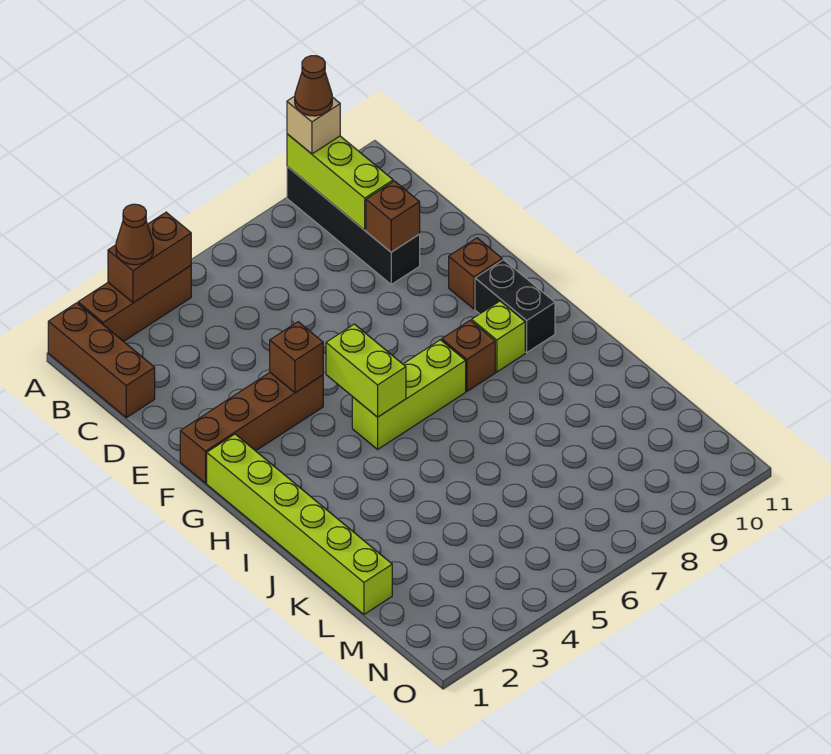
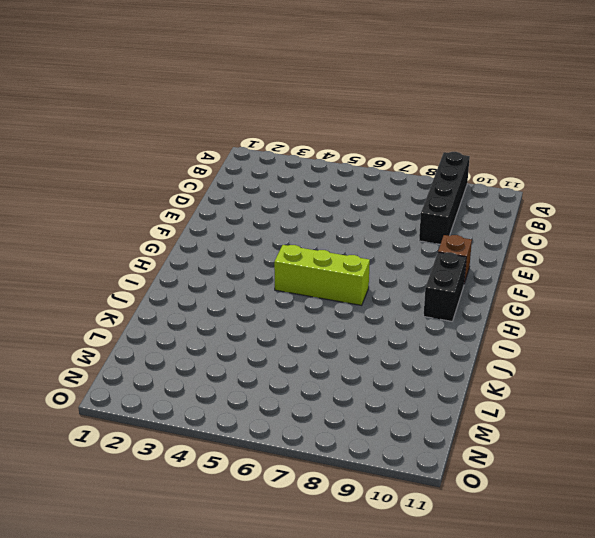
none -> brown brick A1:C1 level 1
none -> brown brick A2:A4 level 1
none -> brown brick F1:F4 level 1

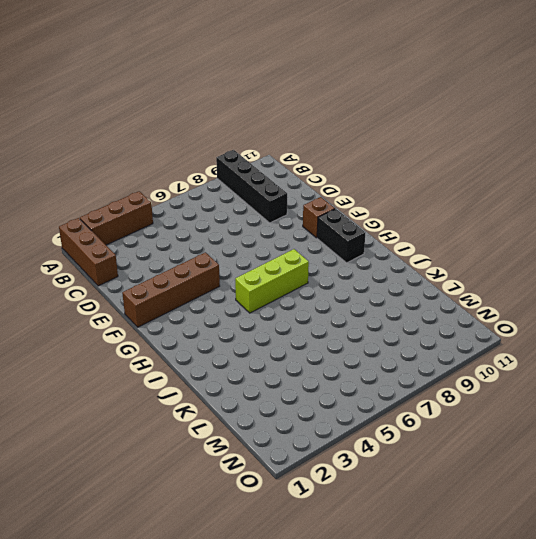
none -> lime brick G1:L1 level 1
none -> brown brick H8 level 1
none -> lime brick H9 level 1

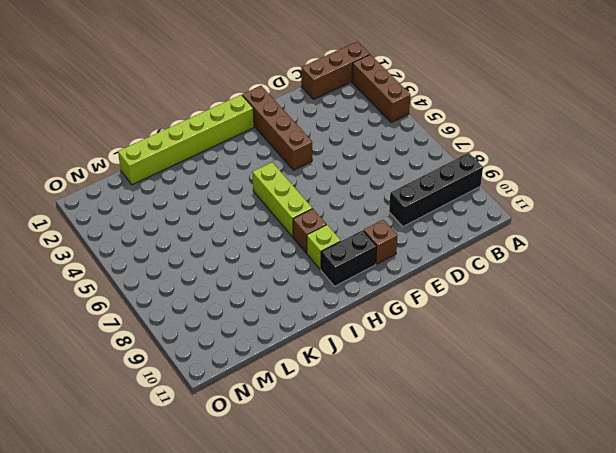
none -> brown brick A3:A4 level 2
none -> lime brick A9:C9 level 2
none -> brown brick D9 level 2

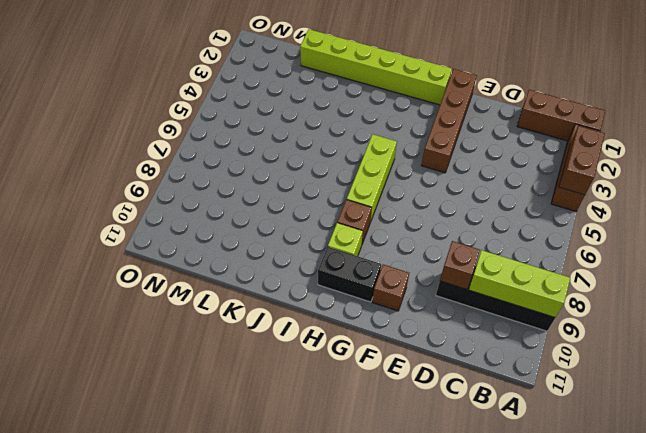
none -> brown brick F4 level 2
none -> lime brick G5:H5 level 2
none -> brown cone A3 level 3

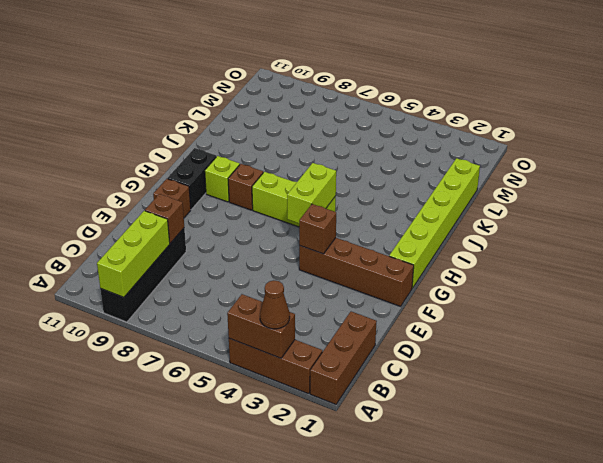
none -> tan brick A9 level 3
none -> brown cone A9 level 4

